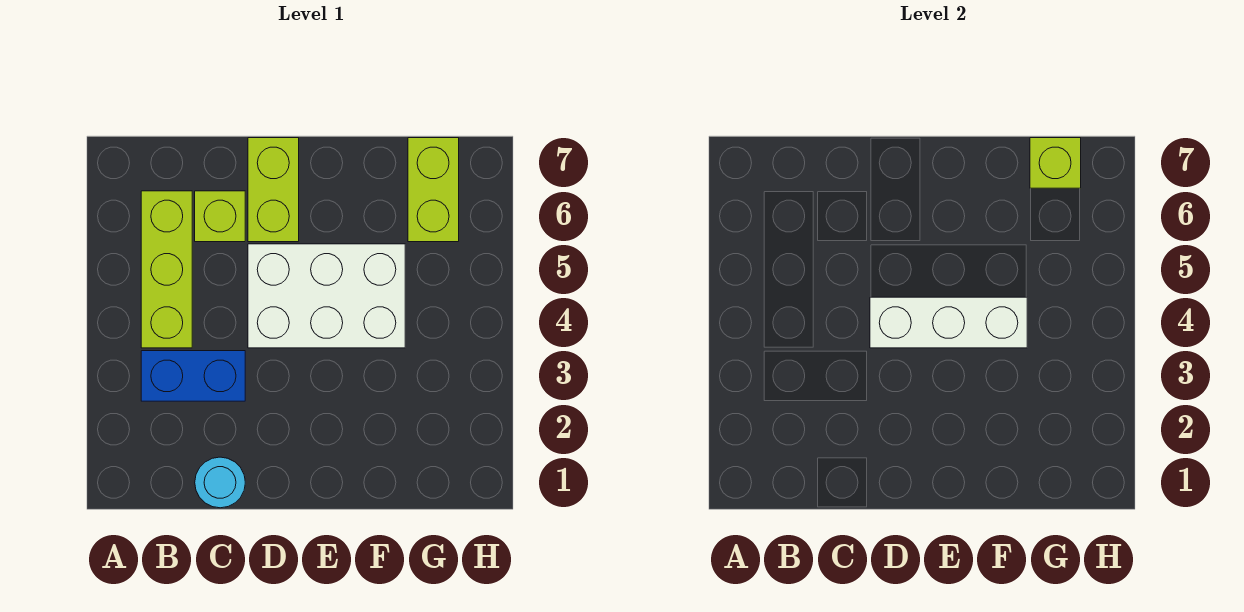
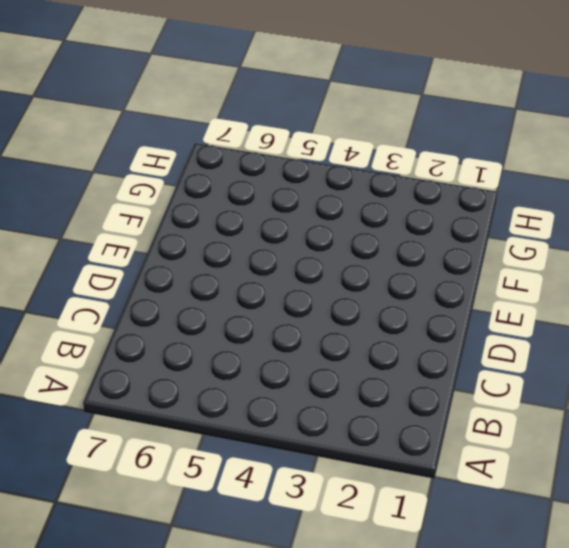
none -> blue brick B3:C3 level 1
none -> lime brick B4:B6 level 1

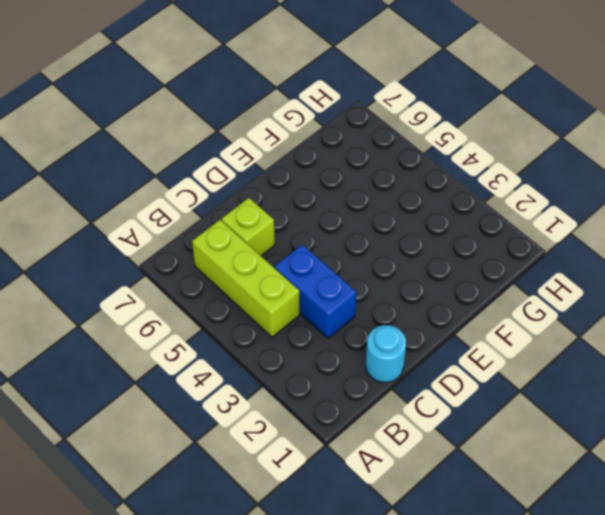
blue brick C3:C4 level 1 -> blue brick B3:C3 level 1
none -> white brick D4:F5 level 1
none -> lime brick D6:D7 level 1

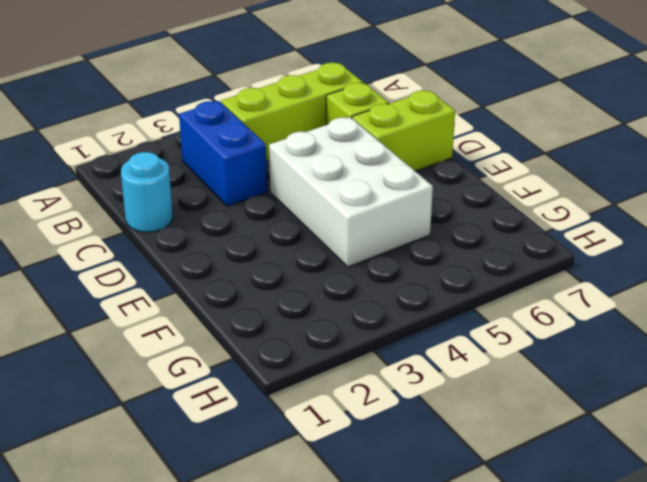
none -> lime brick G6:G7 level 1
none -> white brick D4:F4 level 2

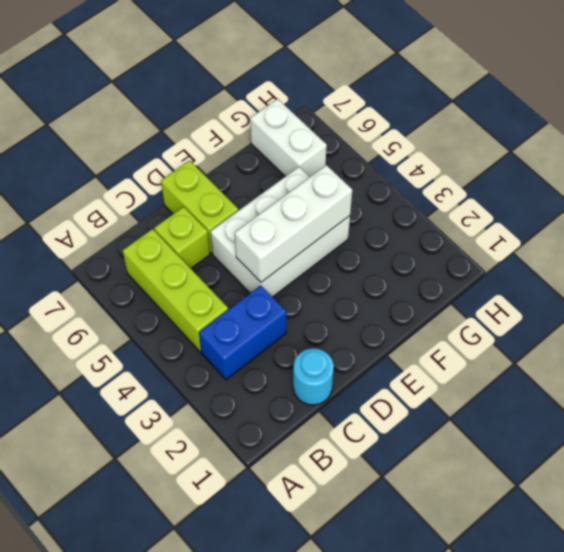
white brick G6:G7 level 1 -> lime brick G6:G7 level 1
none -> lime brick G7 level 2

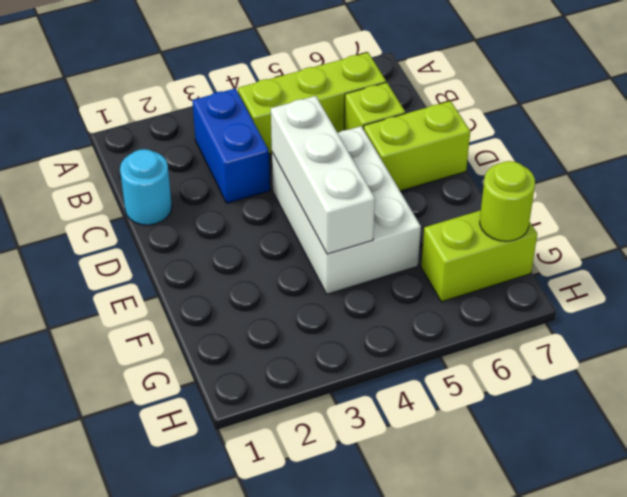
lime round brick G7 level 2 -> lime brick G7 level 2

